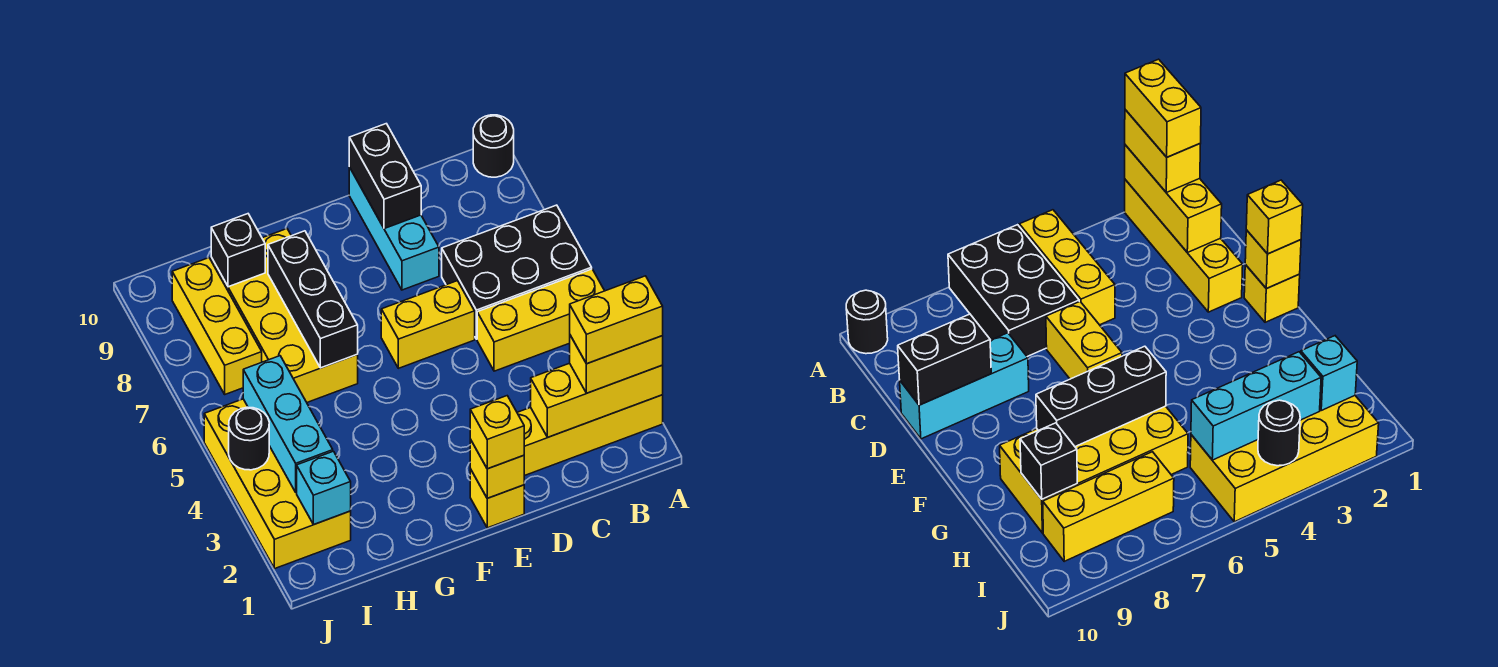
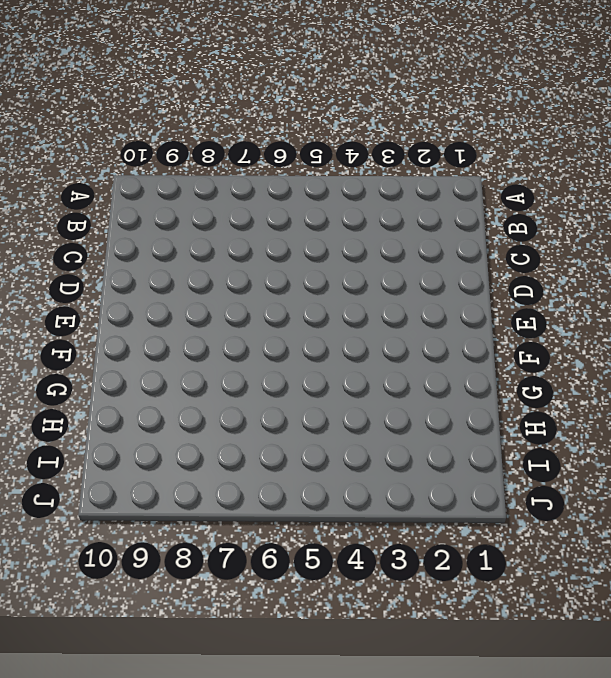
none -> yellow brick A2:D2 level 1
none -> yellow brick A5:C5 level 1
none -> black brick A6:C7 level 1

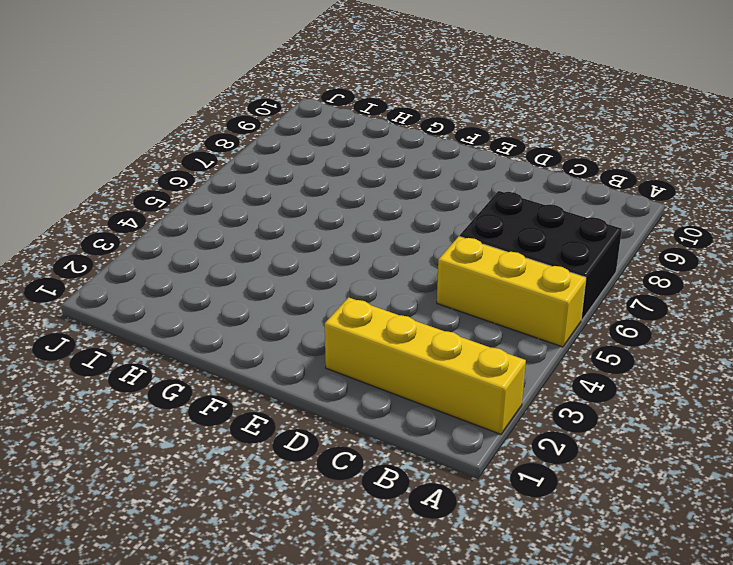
none -> black round brick A10 level 1
none -> yellow brick D6:E6 level 1
none -> cyan brick D8:D10 level 1

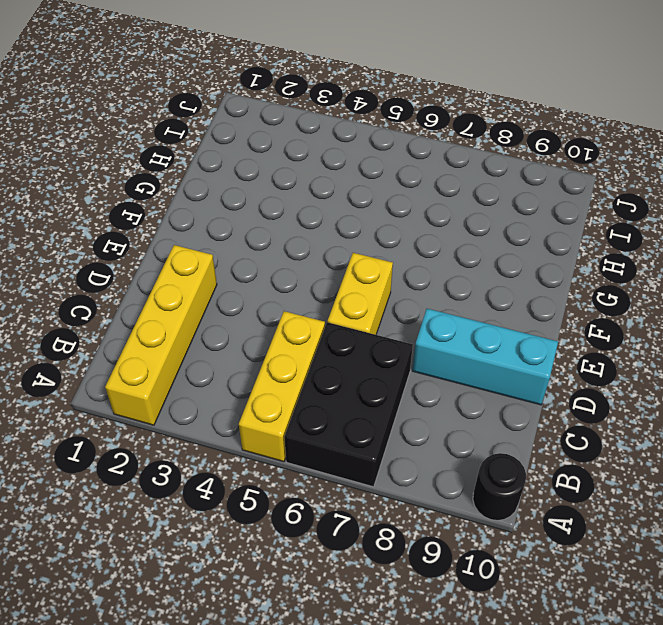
none -> yellow brick E1 level 1
none -> yellow brick G6:H9 level 1
none -> yellow brick I2:J5 level 1

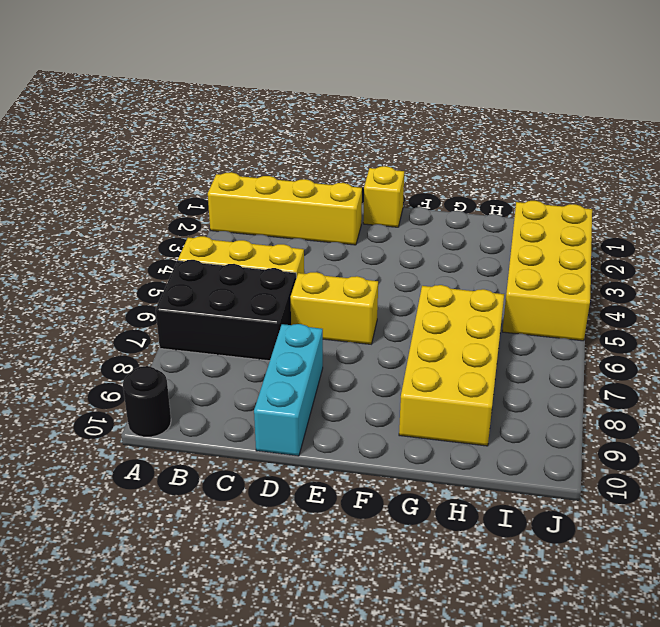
none -> yellow brick I7:I9 level 1
none -> yellow brick A2:C2 level 2
none -> black brick D9:D10 level 2

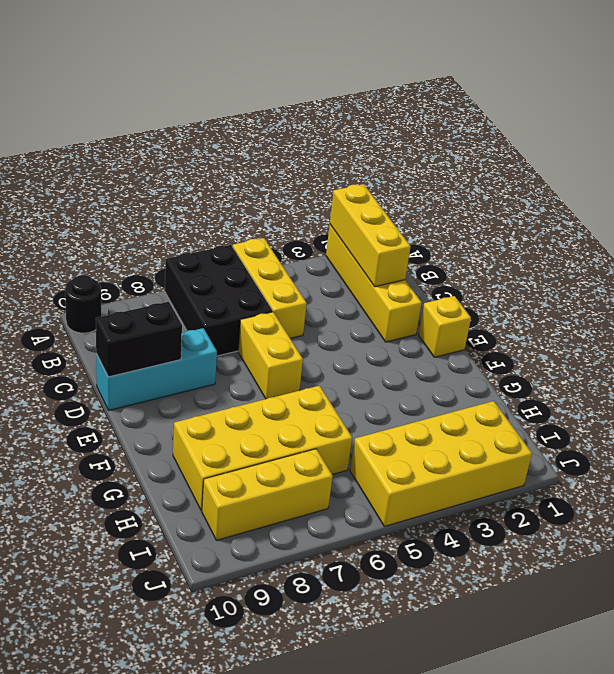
none -> yellow brick E1 level 2
none -> black brick G6:G8 level 2
none -> black brick H9 level 2

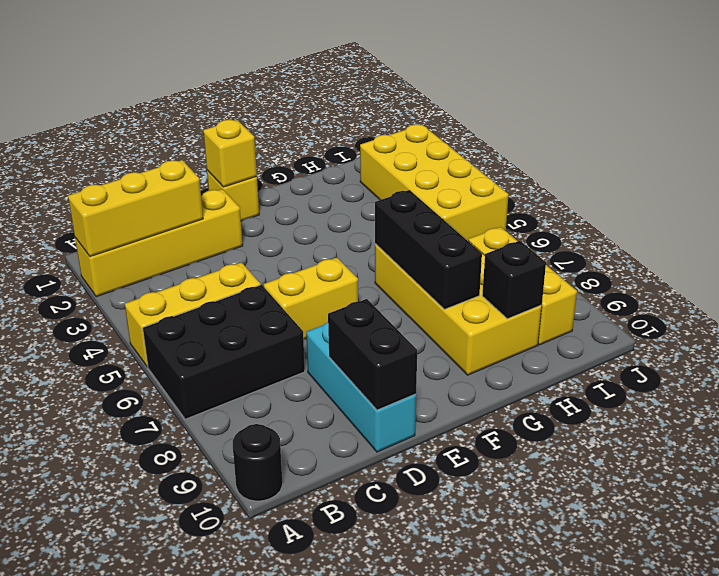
none -> cyan brick I2 level 2
none -> cyan brick I3:I5 level 2
none -> black round brick J4 level 2

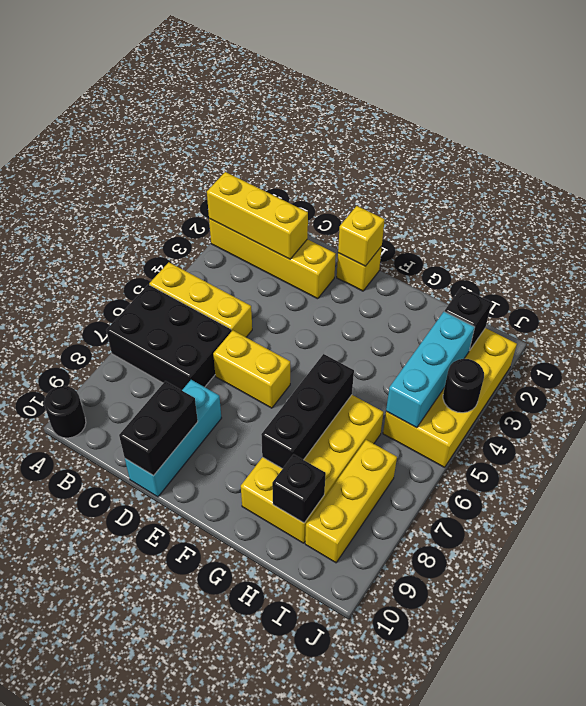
black brick I2 level 2 -> cyan brick I2 level 2
none -> yellow brick A2:B2 level 3
none -> yellow brick E1 level 3
none -> yellow brick A2:B2 level 4

